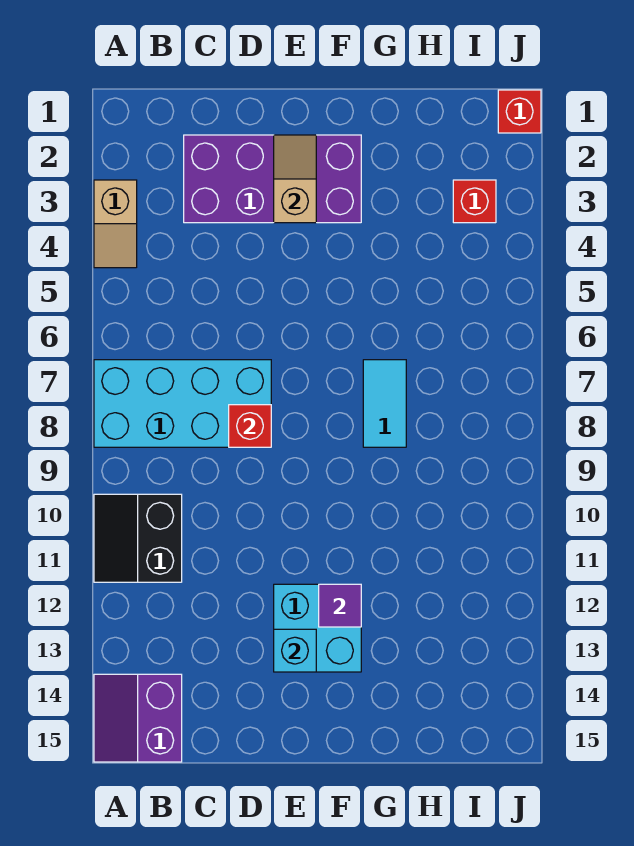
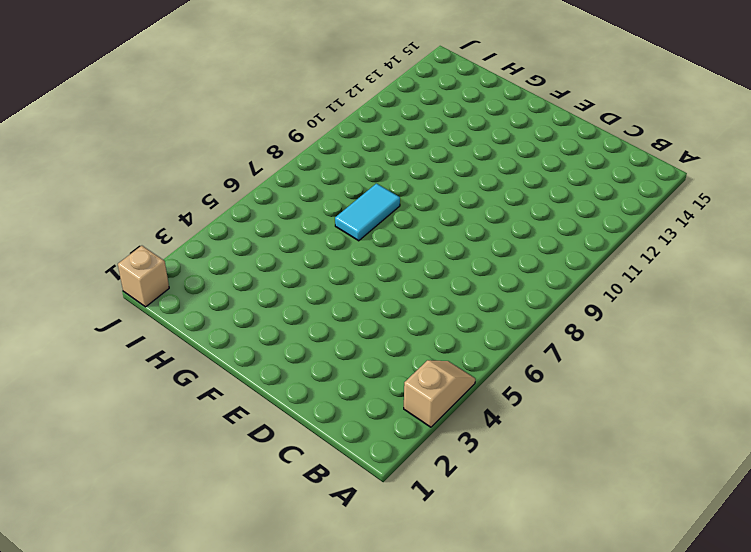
tan brick J1 level 1 -> red brick J1 level 1
none -> cyan brick A7:D8 level 1
none -> black slope A10:B11 level 1 top B
none -> purple slope A14:B15 level 1 top B

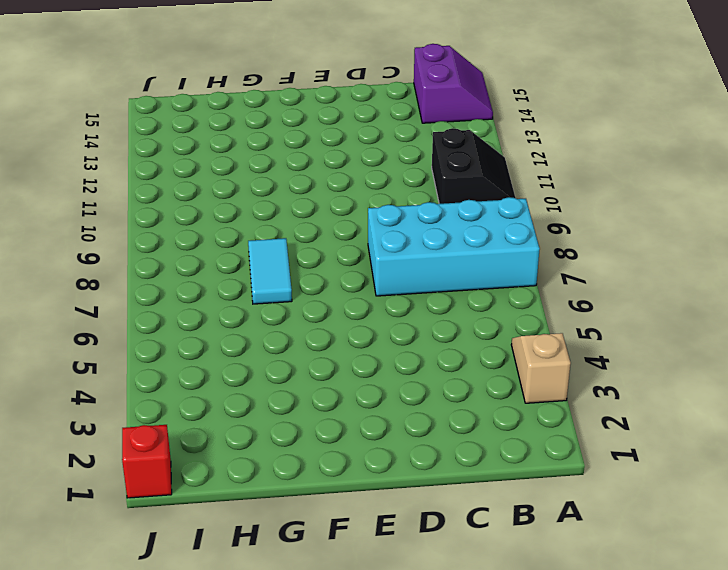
none -> purple brick C2:F3 level 1
none -> cyan brick E12:F13 level 1
none -> red brick I3 level 1

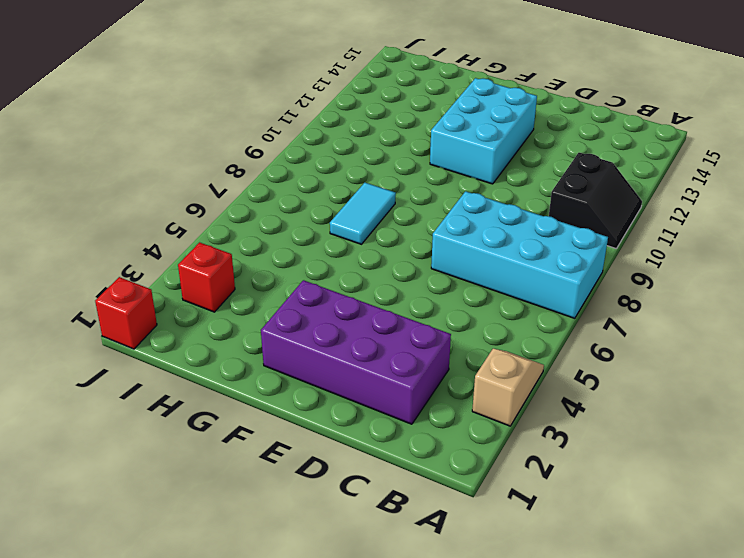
cyan brick E11:F13 level 1 -> cyan brick E12:F13 level 1
none -> purple slope A14:B15 level 1 top B
none -> red brick D8 level 2
none -> tan slope E2:E3 level 2 top 3

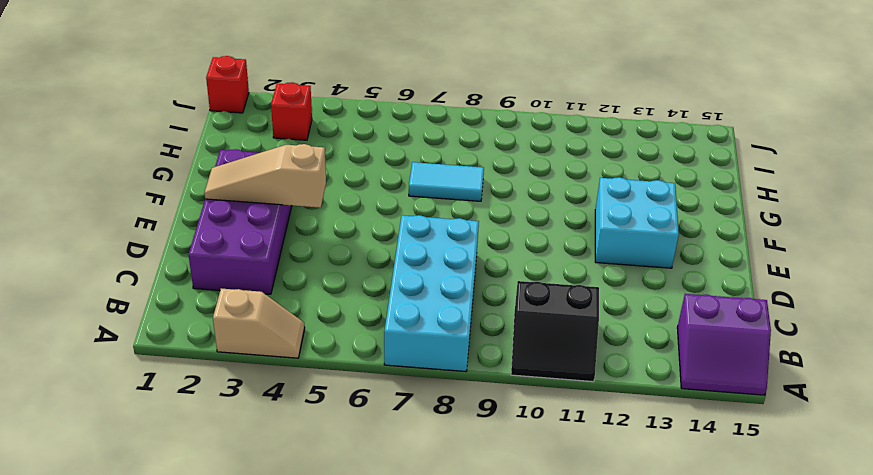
tan slope E2:E4 level 2 top 4 -> tan slope E2:E3 level 2 top 3
none -> red brick D8 level 2
none -> cyan brick E13 level 2
none -> purple tile F12 level 2

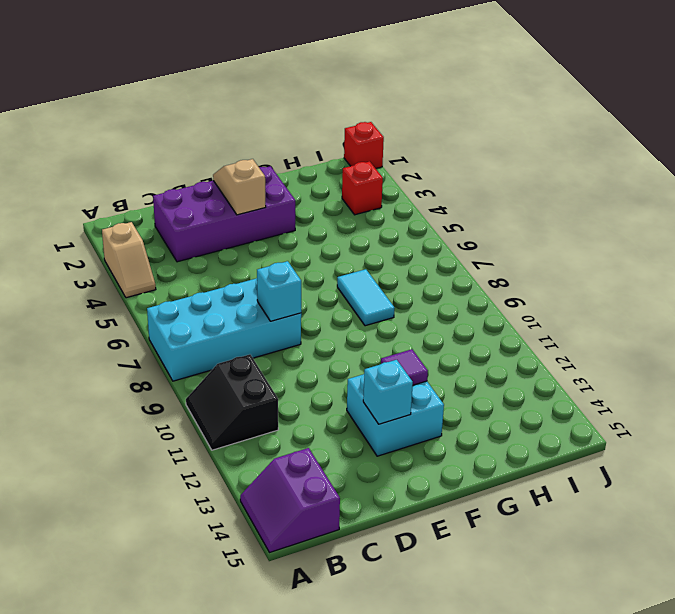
cyan brick D8 level 2 -> red brick D8 level 2

